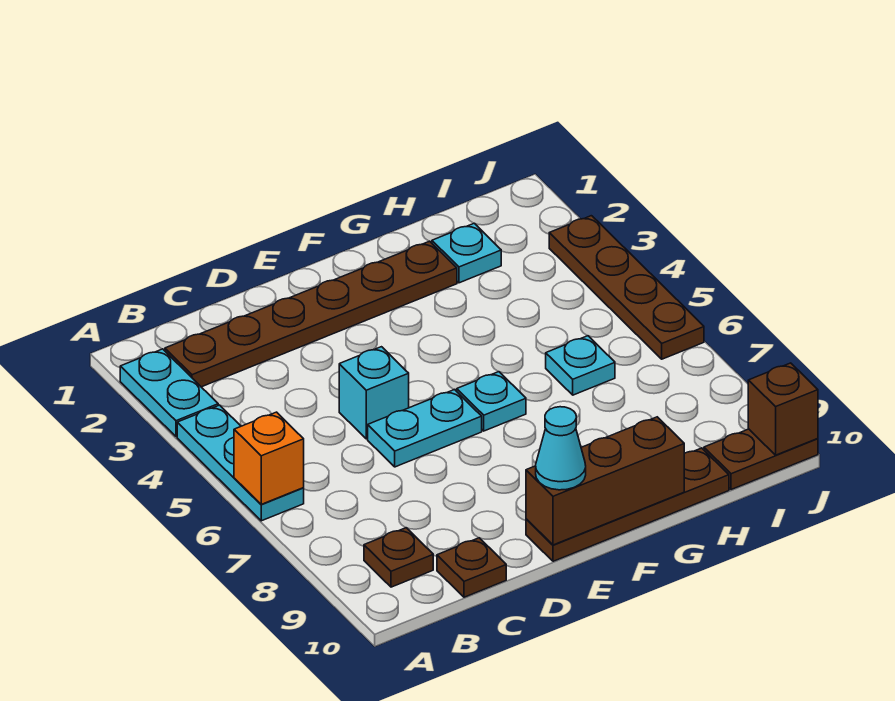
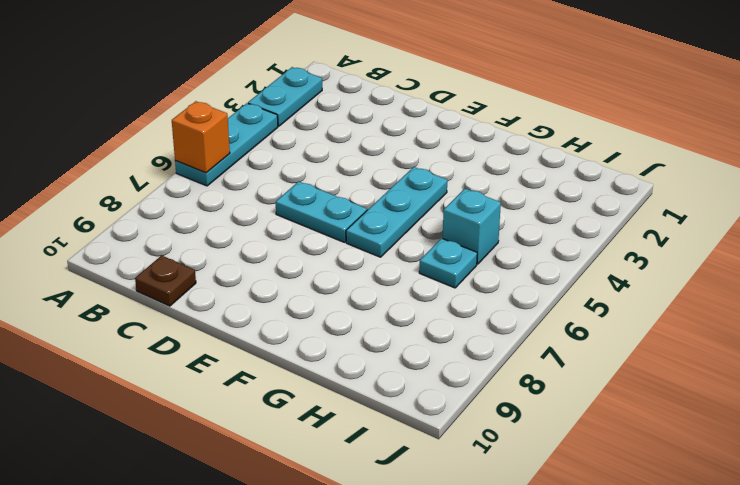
cyan plate F4:F6 level 1 -> cyan plate F6 level 1
cyan brick H5 level 1 -> cyan brick D5 level 1
none -> brown plate B2:G2 level 1
none -> brown plate B9 level 1
none -> brown plate E10:H10 level 1

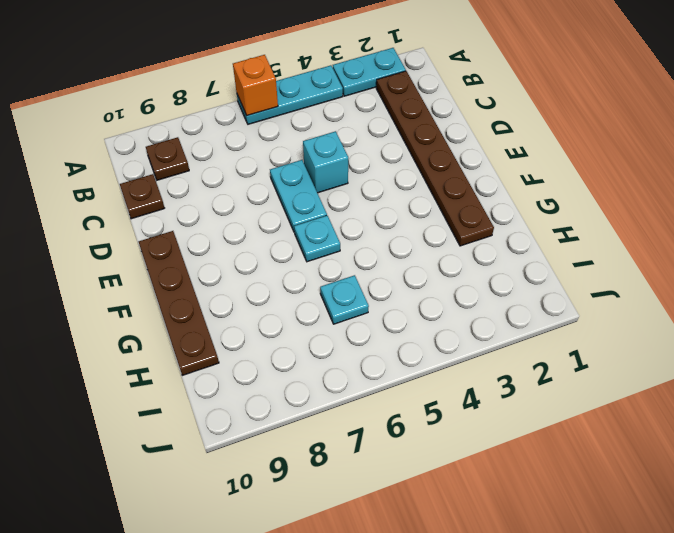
none -> cyan plate H2 level 1
none -> brown plate I10:J10 level 1
none -> brown plate J3:J6 level 1

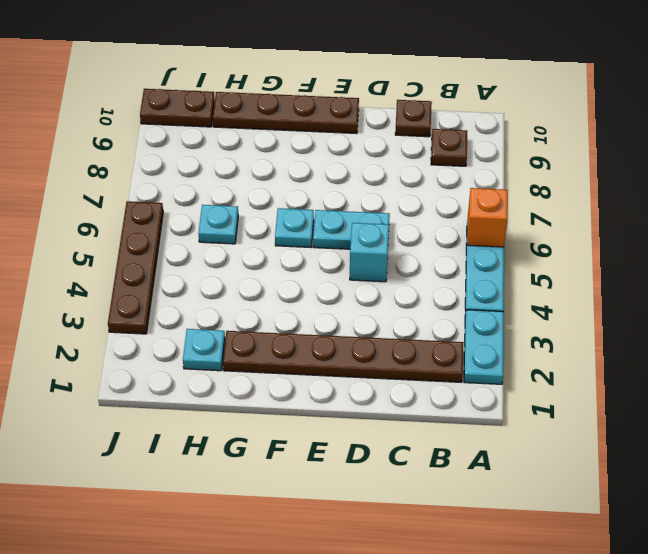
none -> brown brick E10:G10 level 2
none -> brown brick J10 level 2
none -> cyan cone E10 level 3

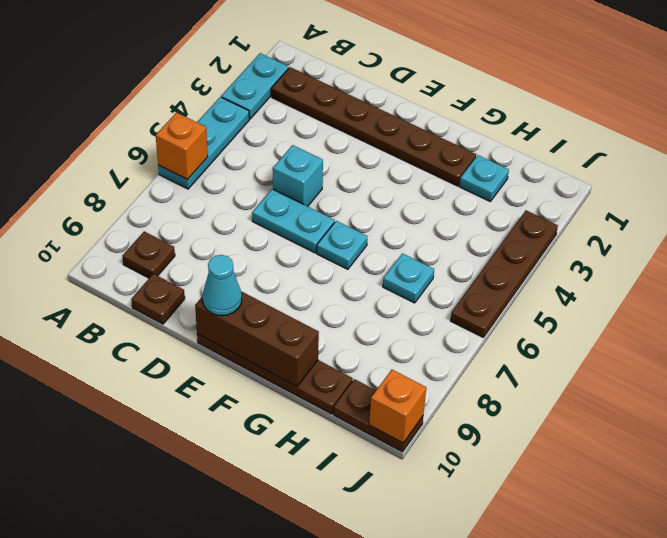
orange brick J10 level 2 -> brown brick J10 level 2

